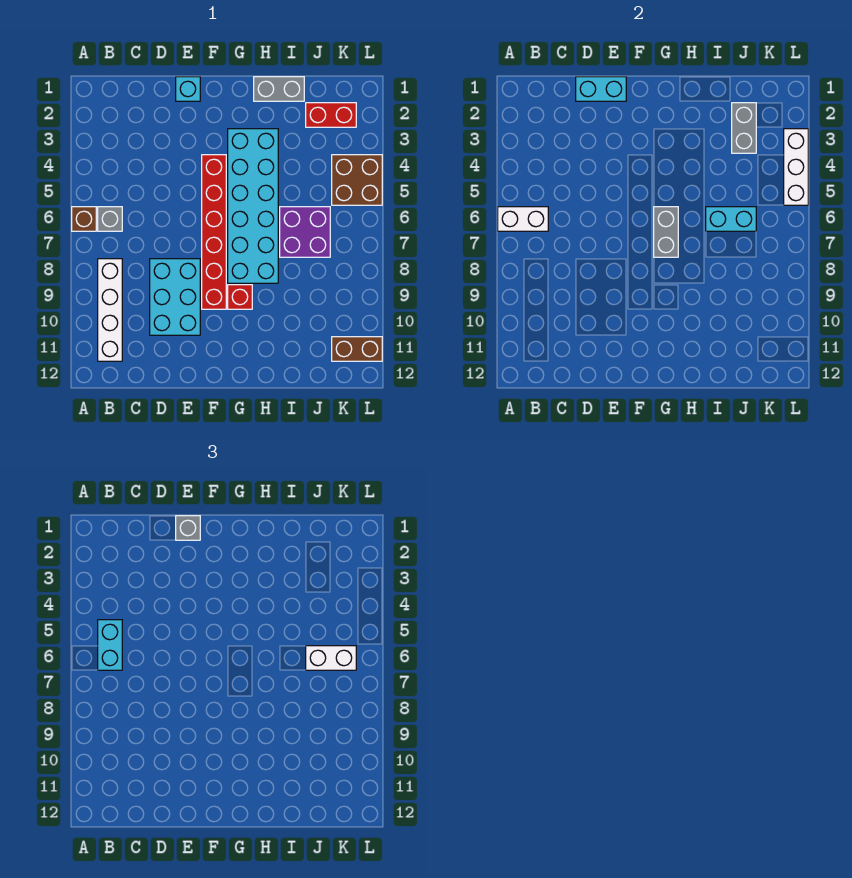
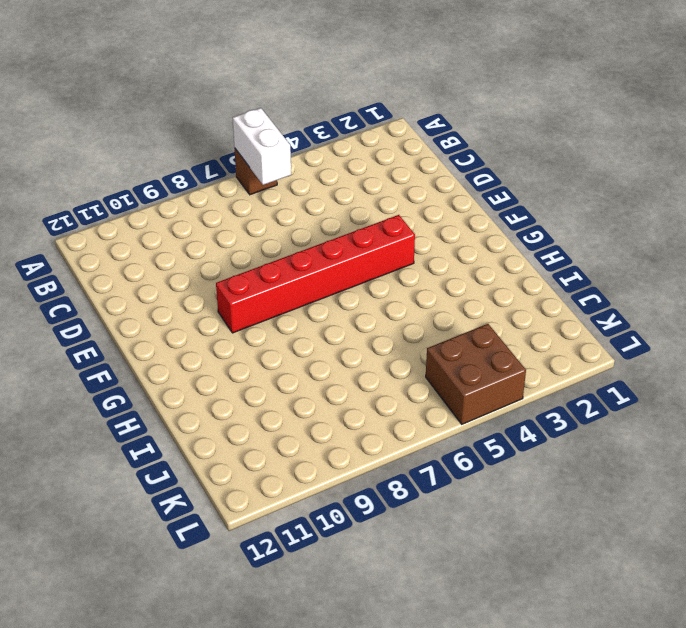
none -> grey brick B6 level 1
none -> white brick B8:B11 level 1
none -> cyan brick D8:E10 level 1

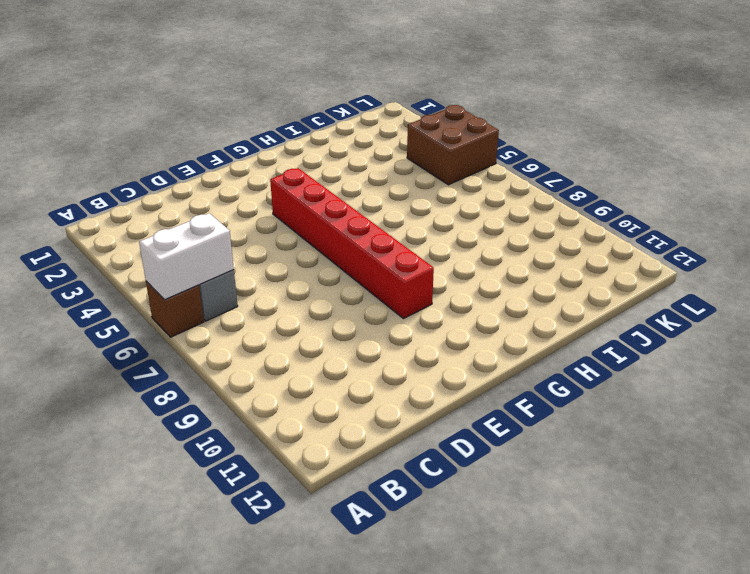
none -> white brick B8:B11 level 1
none -> cyan brick D8:E10 level 1
none -> cyan brick E1 level 1

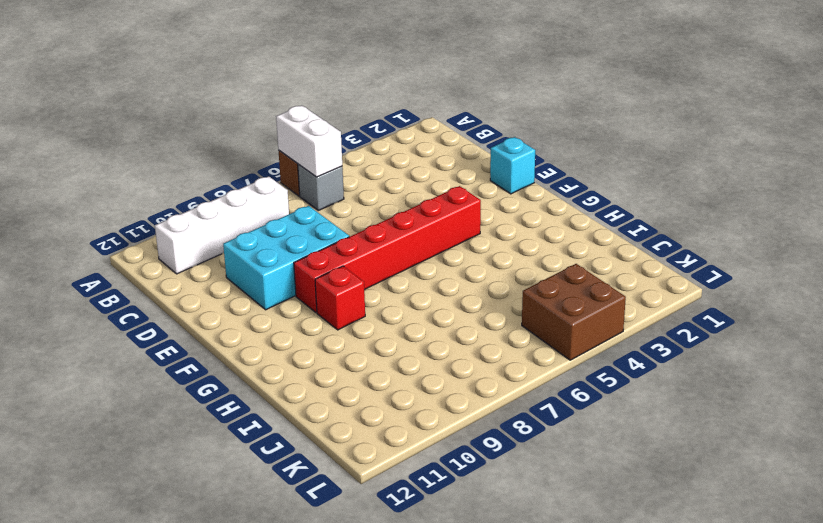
none -> cyan brick G3:H8 level 1
none -> grey brick H1:I1 level 1
none -> purple brick I6:J7 level 1

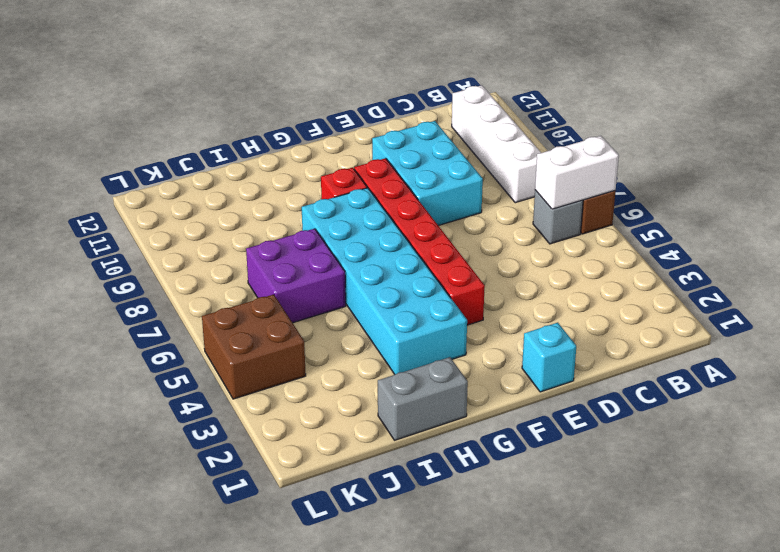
none -> red brick J2:K2 level 1
none -> brown brick K11:L11 level 1
none -> cyan brick D1:E1 level 2

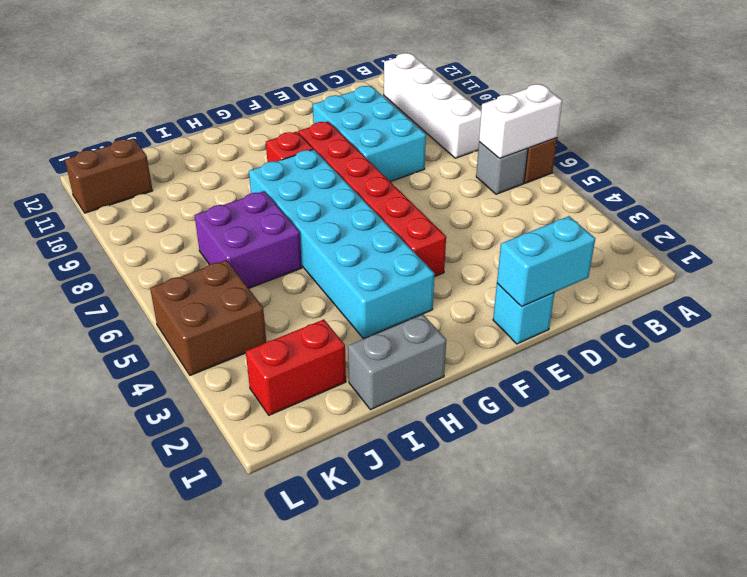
none -> grey brick G6:G7 level 2
none -> cyan brick I6:J6 level 2
none -> grey brick J2:J3 level 2

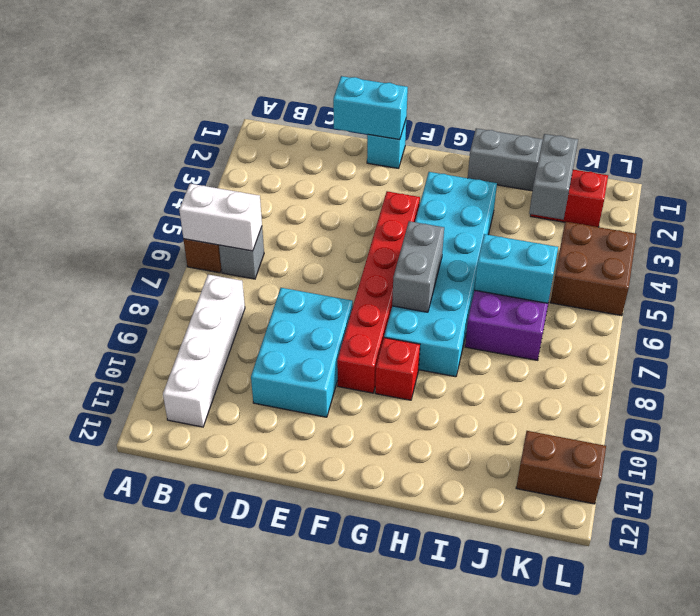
none -> white brick L3:L5 level 2
none -> cyan brick B5:B6 level 3
none -> grey brick E1 level 3

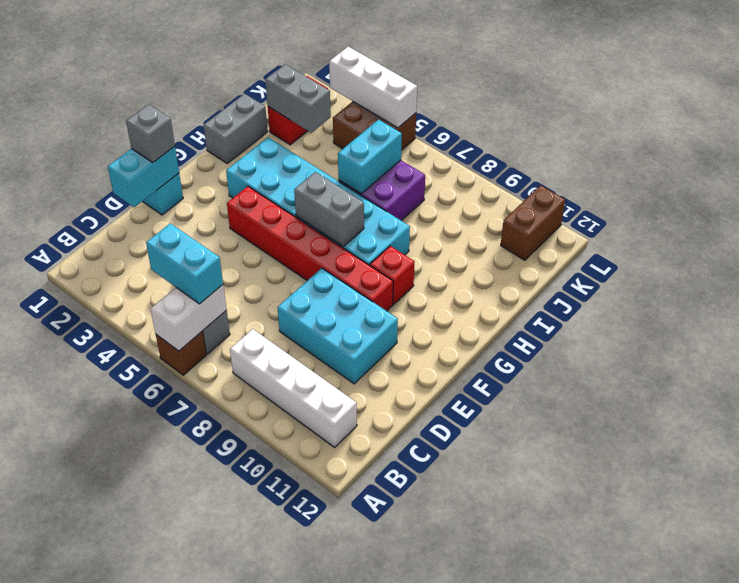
none -> white brick J6:K6 level 3

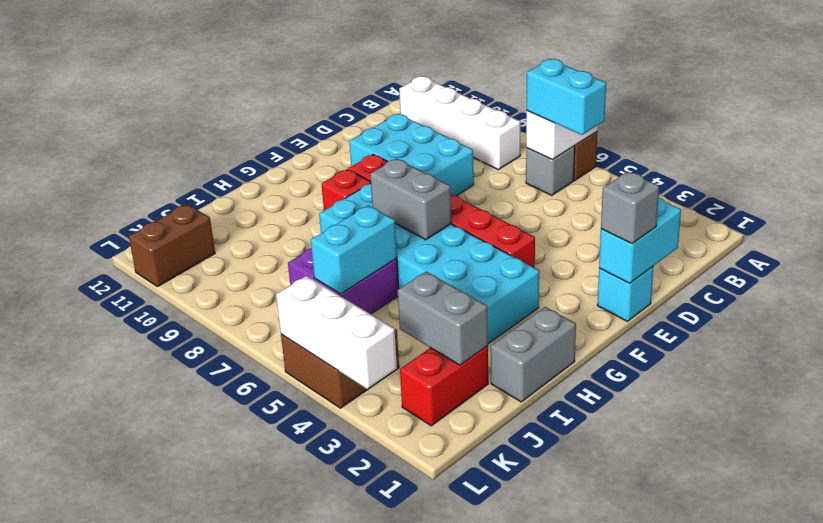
none -> white brick J6:K6 level 3

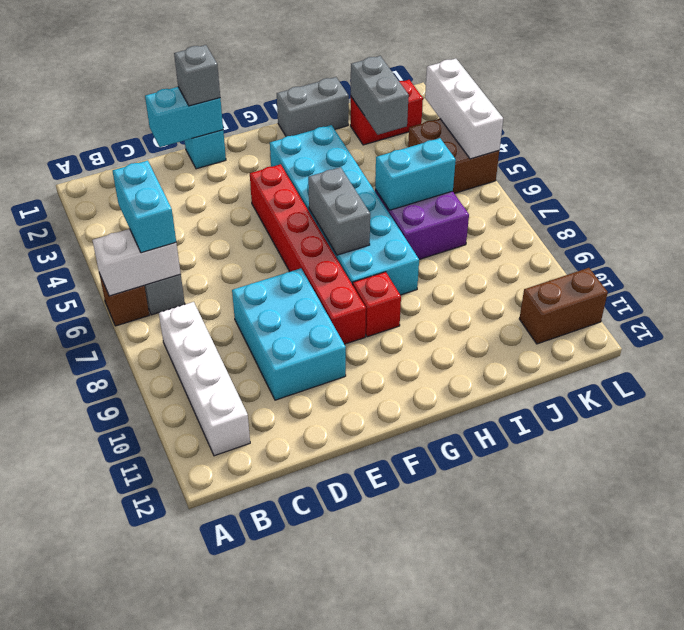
none -> white brick J6:K6 level 3

